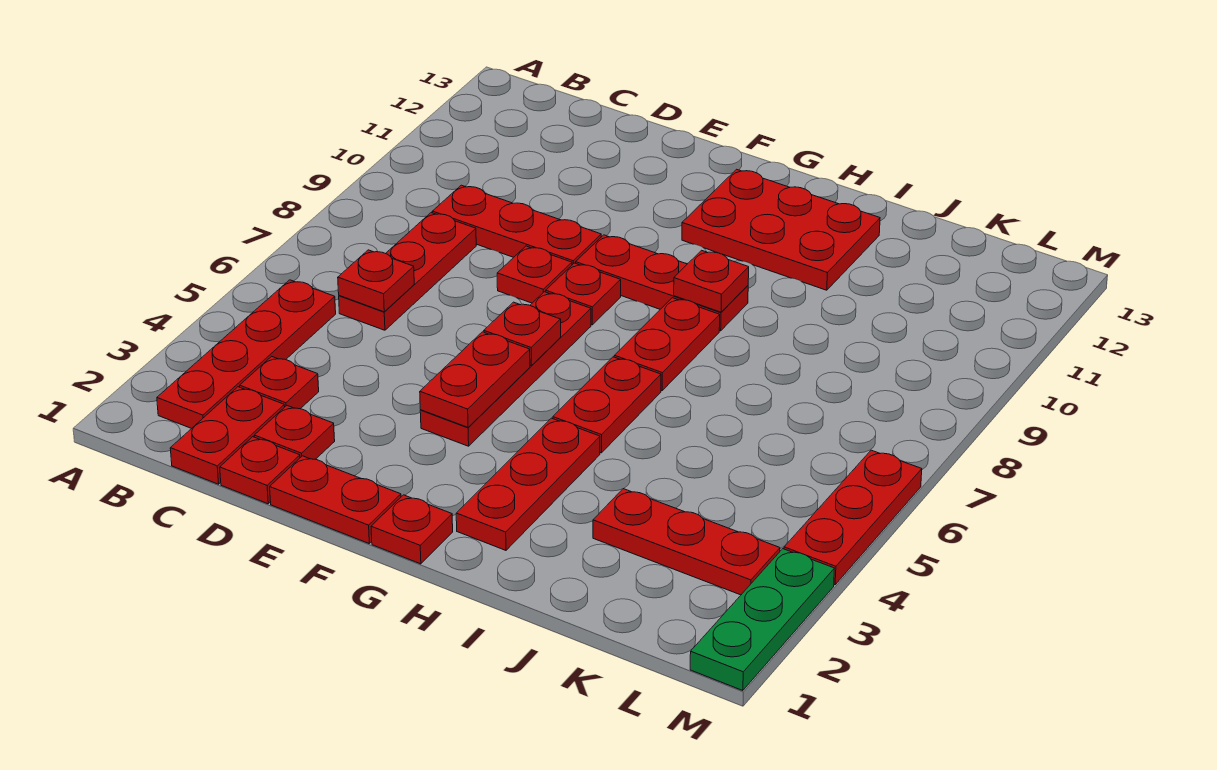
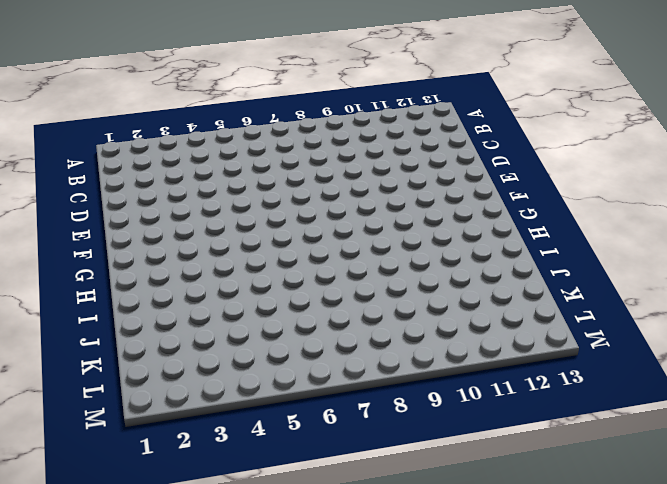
none -> red plate B2:B5 level 1
none -> red plate C1:C2 level 1
none -> red plate C3 level 1

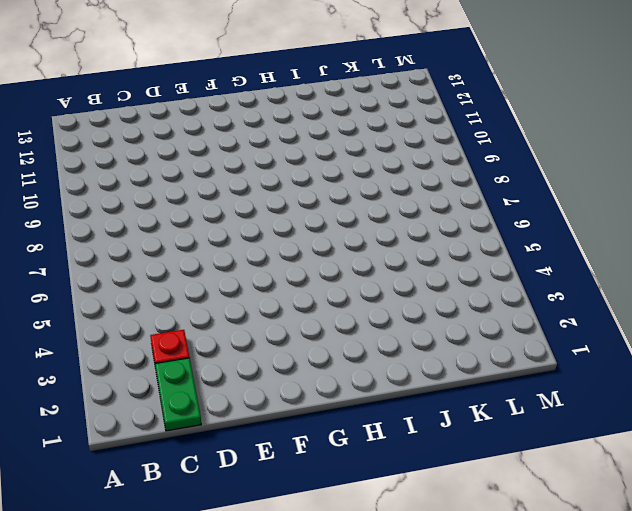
green plate C1:C2 level 1 -> red plate C1:C2 level 1
none -> red plate B2:B5 level 1
none -> red plate C6:C8 level 1
none -> red plate C9:E9 level 1

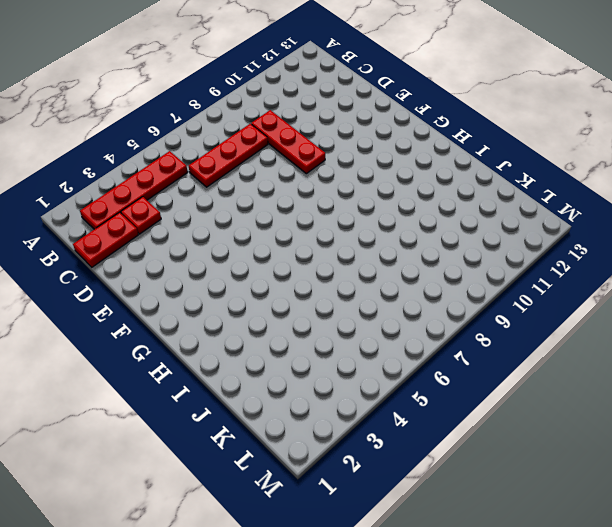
none -> red plate D1 level 1
none -> red plate D2 level 1
none -> red plate E1:F1 level 1

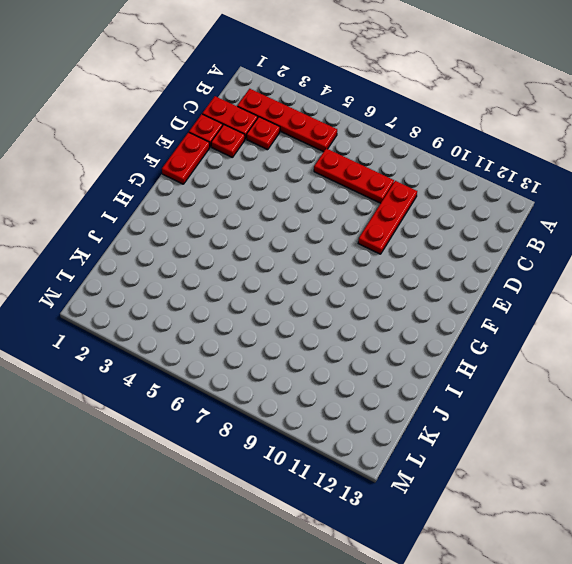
none -> red plate E8 level 1
none -> red plate F4:F7 level 1
none -> red plate F8 level 1

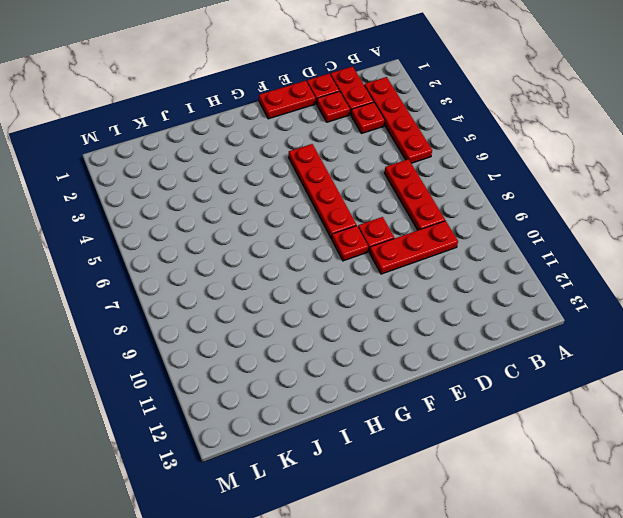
none -> red plate F9:H9 level 1
none -> red plate G1 level 1
none -> red plate G11:I12 level 1

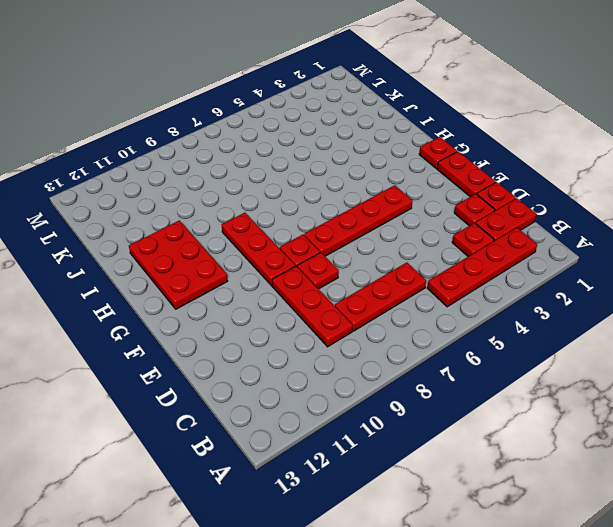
none -> red plate H2:H4 level 1
none -> red plate H5:H6 level 1
none -> red plate H7:H8 level 1

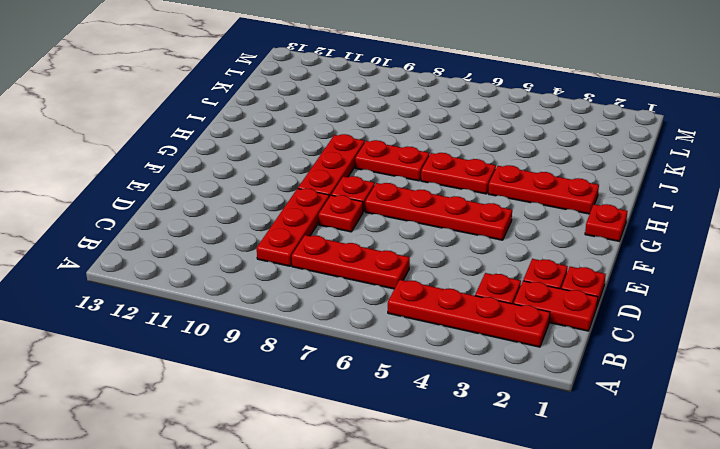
none -> red plate E1:F1 level 1
none -> red plate G11:I12 level 1
none -> red plate J3:L3 level 1

